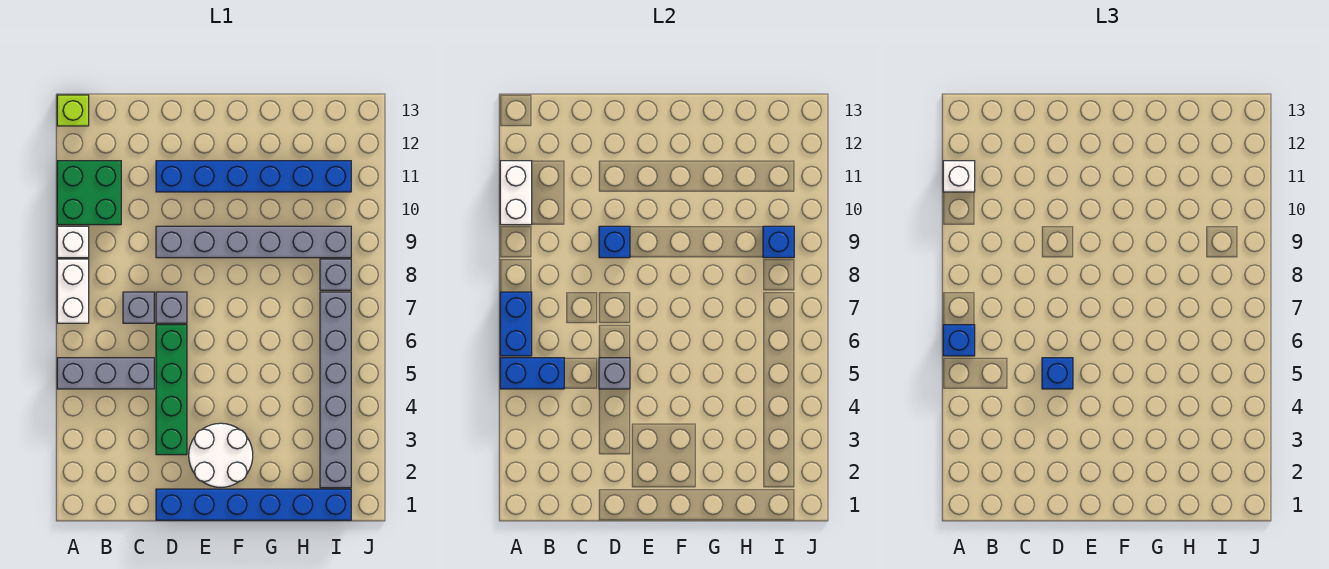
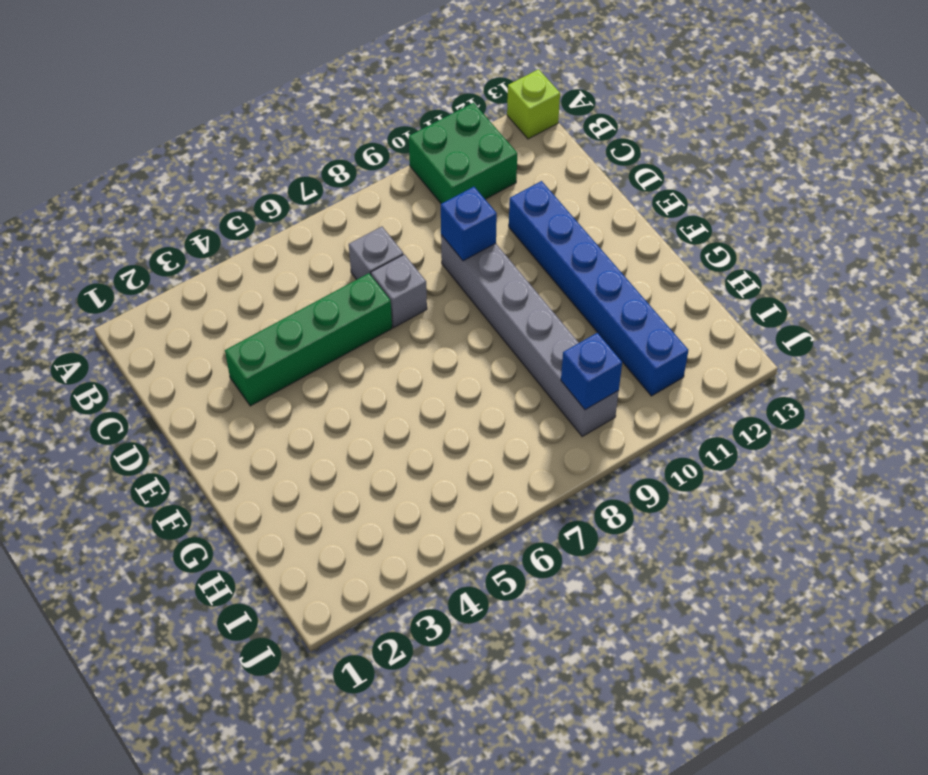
none -> grey brick A5:C5 level 1
none -> white brick A7:A8 level 1
none -> white brick A9 level 1

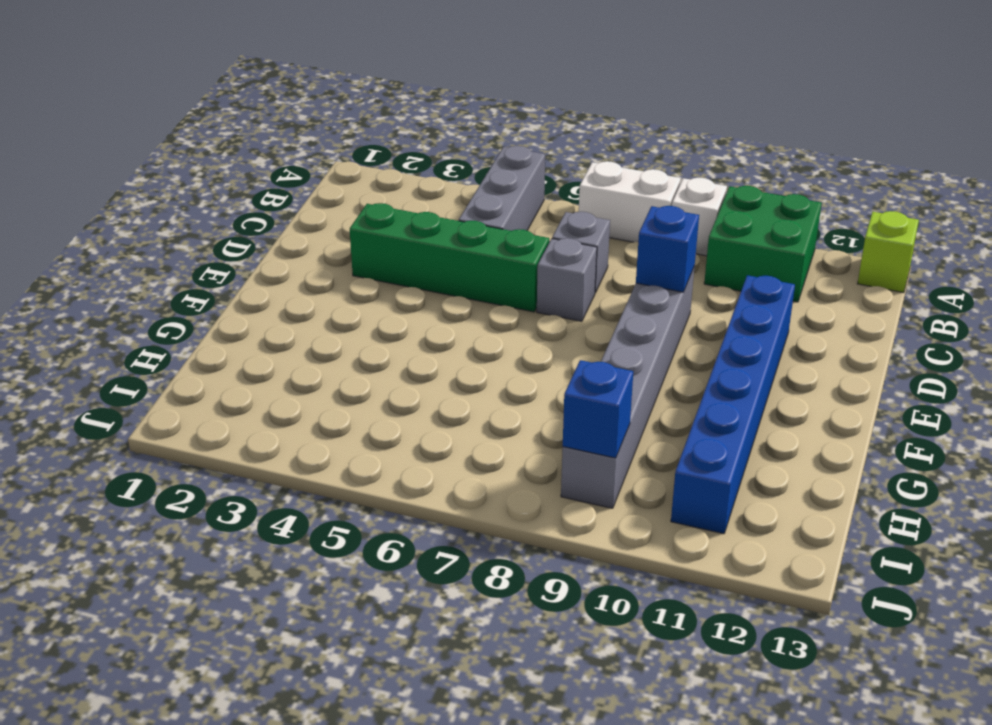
none -> blue brick D1:I1 level 1
none -> white round brick E2:F3 level 1
none -> grey brick I2:I7 level 1

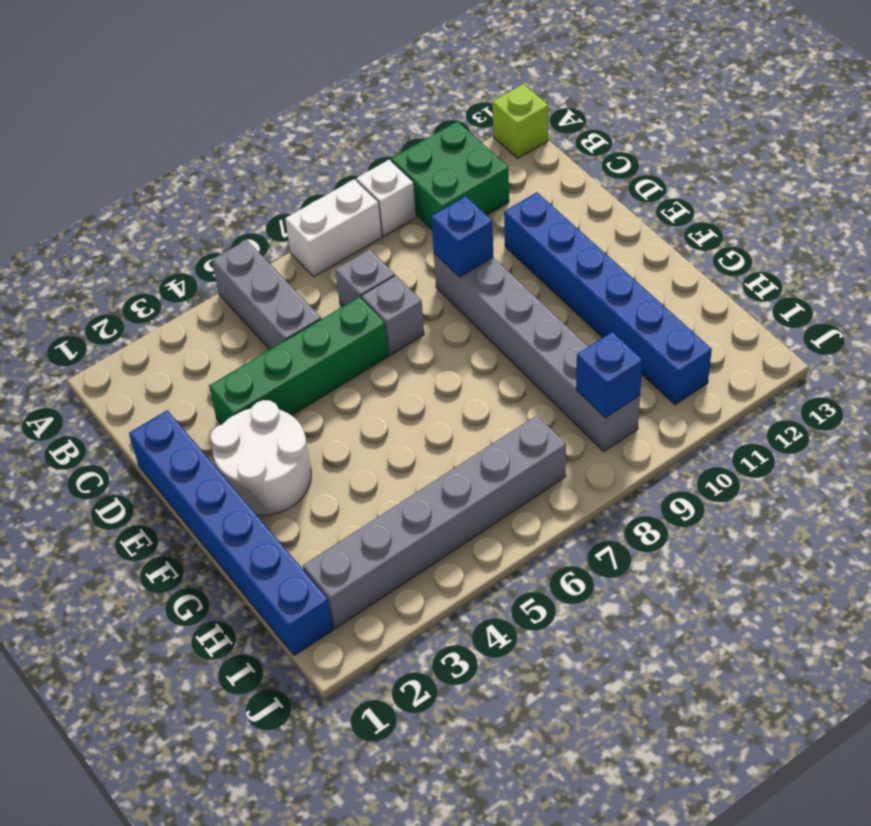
none -> grey brick I8 level 1
none -> blue brick A5:B5 level 2
none -> blue brick A6:A7 level 2

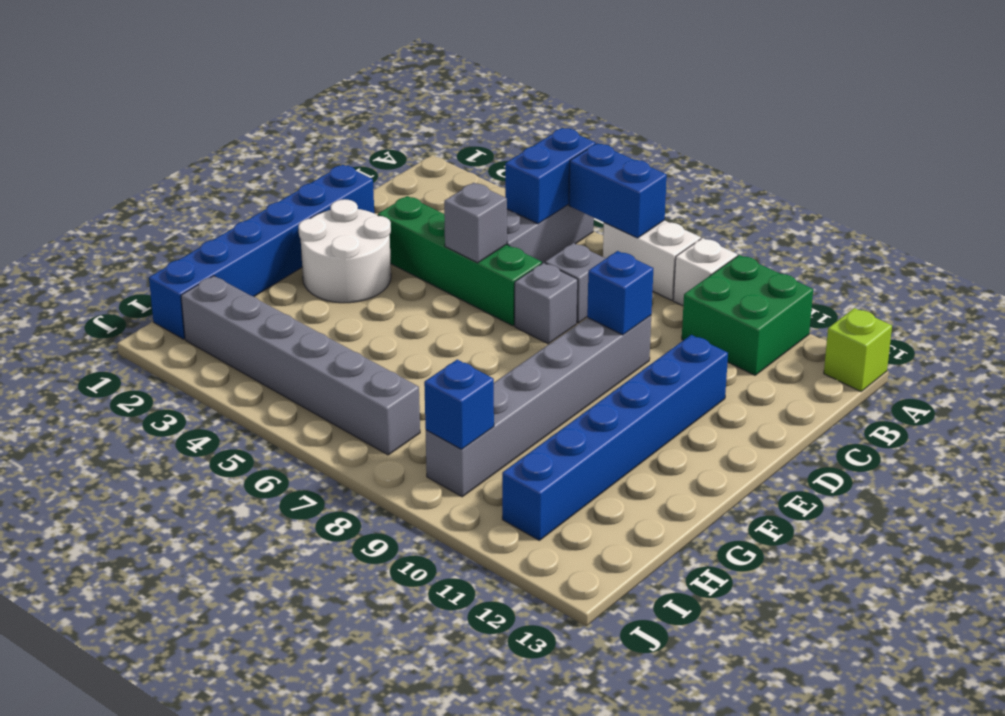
none -> grey brick I8 level 1
none -> white brick A10:A11 level 2
none -> blue brick A6 level 3

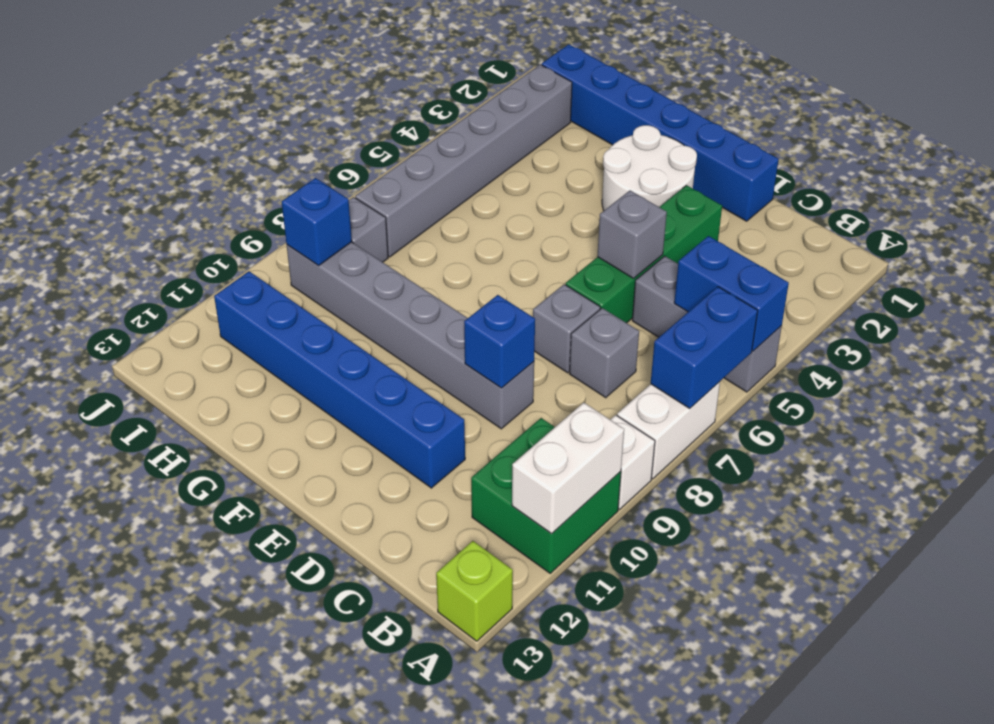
none -> blue brick A6 level 3
none -> white brick A11 level 3
none -> blue brick D5 level 3

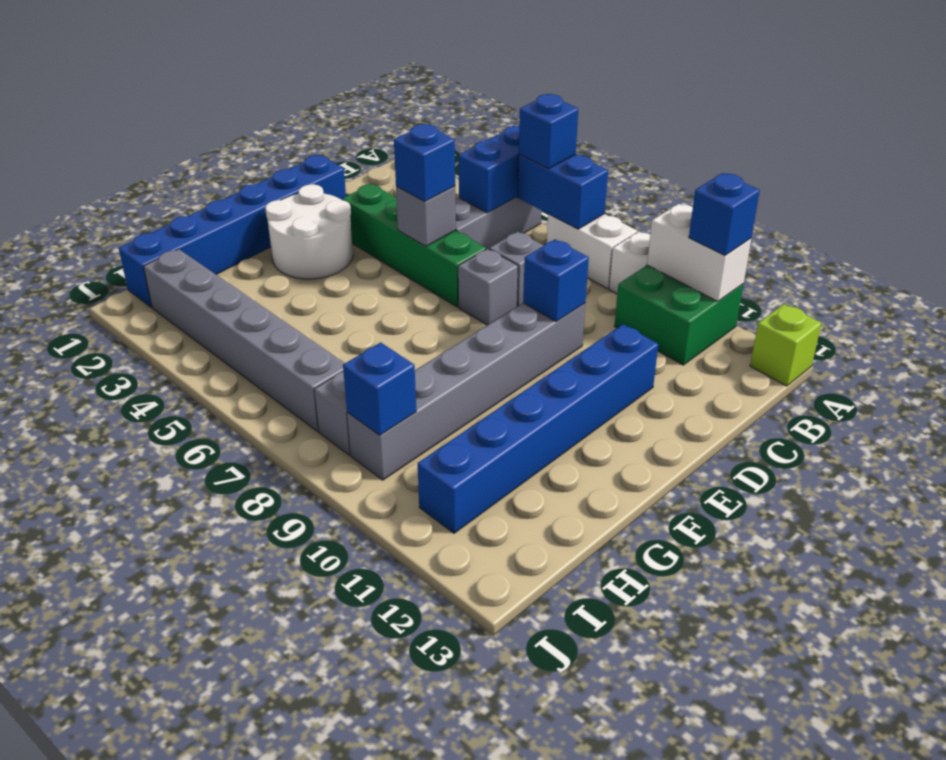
blue brick A11 level 3 -> white brick A11 level 3

